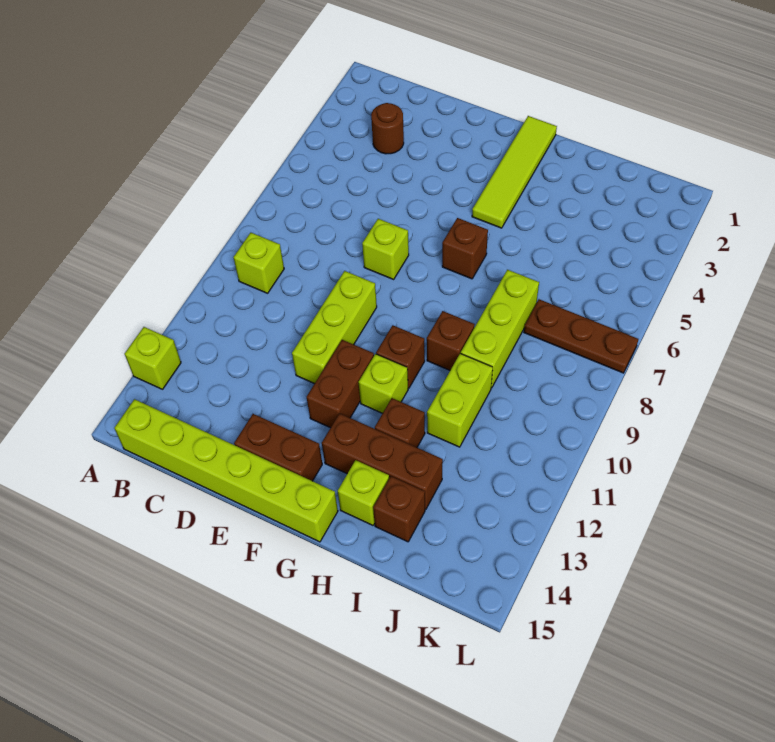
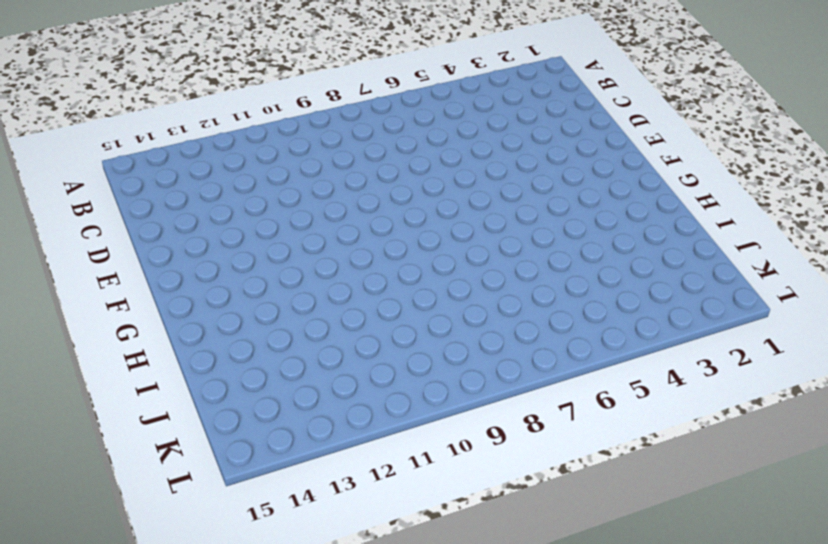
none -> lime brick A13 level 1
none -> lime brick B9 level 1
none -> lime brick B15:G15 level 1

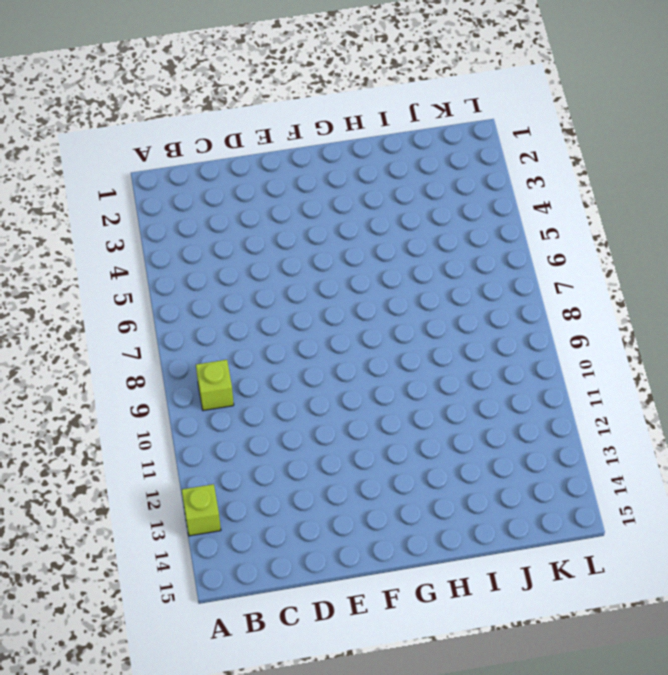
none -> lime brick B15:G15 level 1
none -> brown round brick C3 level 1
none -> lime brick E7 level 1

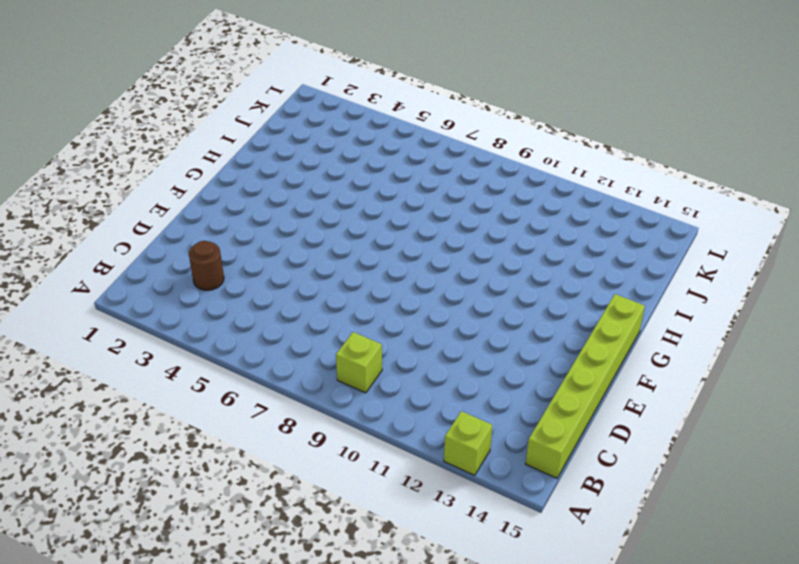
none -> lime brick E7 level 1
none -> lime brick E9:E11 level 1
none -> brown brick E14:F14 level 1

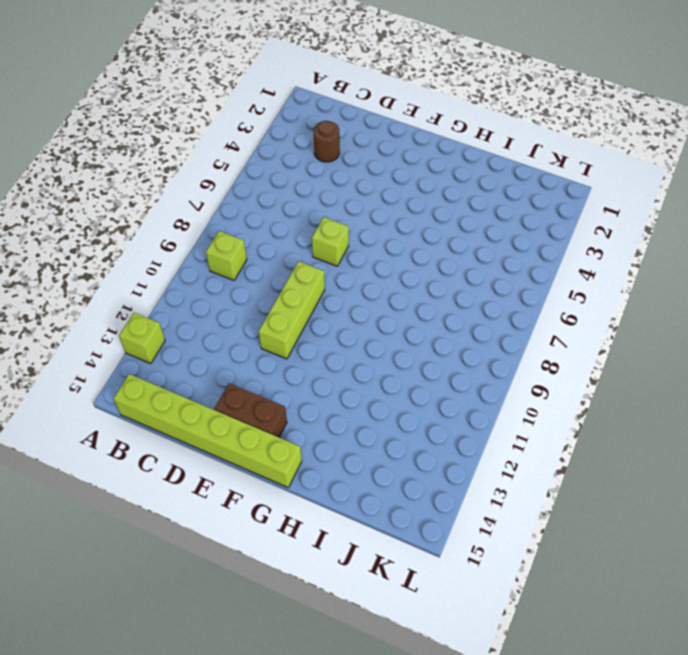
none -> brown brick F11:F12 level 1
none -> lime tile G1:G4 level 1
none -> brown brick G6 level 1

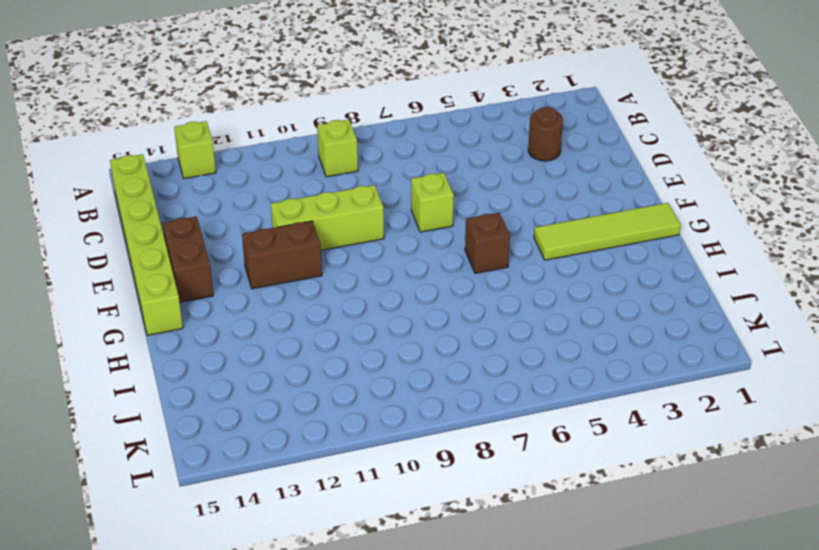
none -> brown brick G10 level 1
none -> lime brick G11 level 1
none -> brown brick G13:I13 level 1

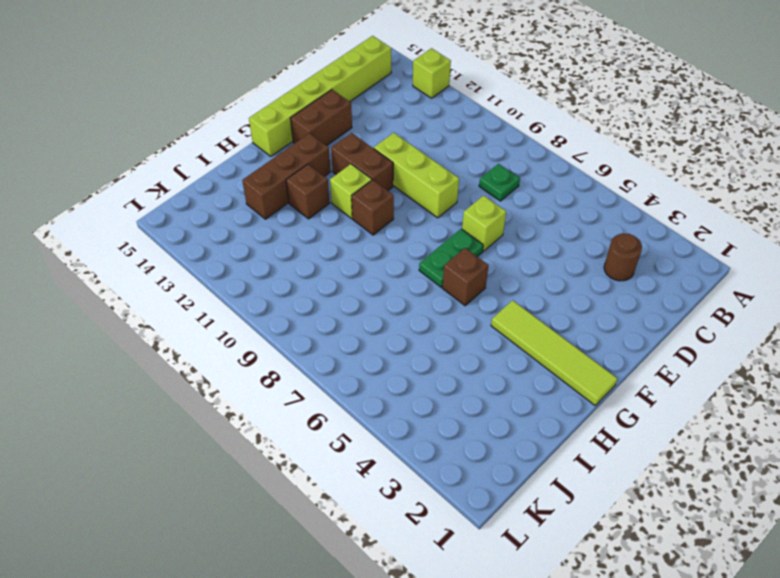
green plate C8 level 1 -> none
green plate F7:G7 level 1 -> none
none -> lime brick B9 level 1
none -> brown brick H9 level 1
none -> lime brick H14 level 1

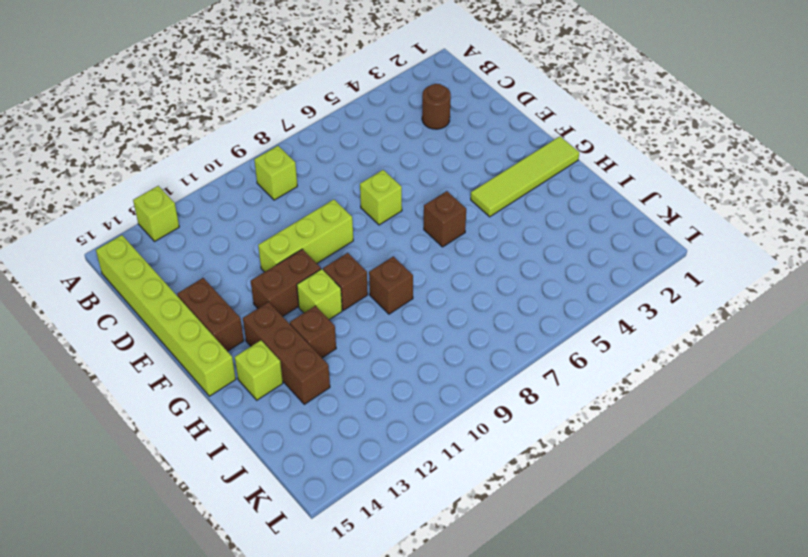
none -> lime brick I7:I9 level 1
none -> lime brick I10:I11 level 1
none -> brown brick I14 level 1

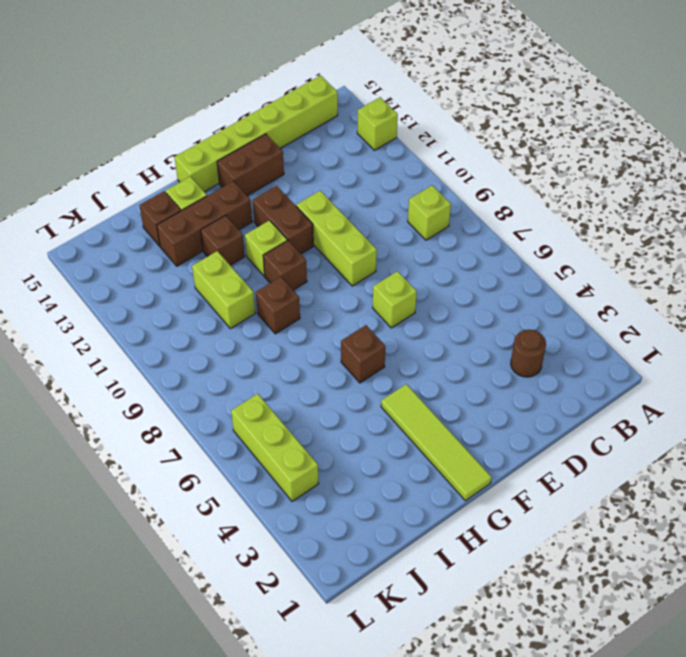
lime brick K4:K6 level 1 -> lime brick I7:I9 level 1
none -> brown plate J7:L7 level 1

